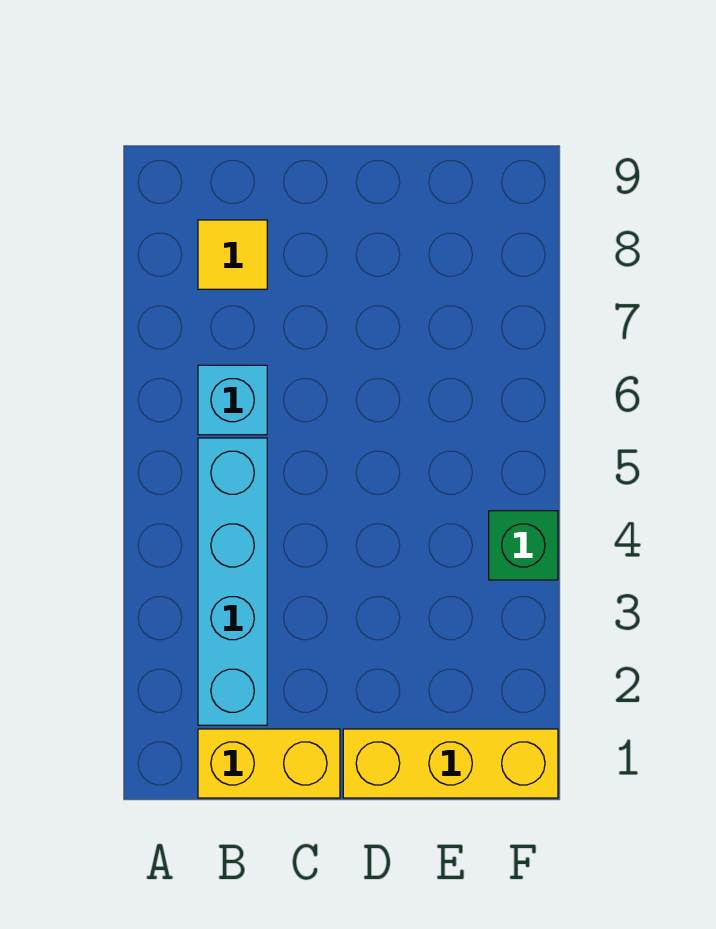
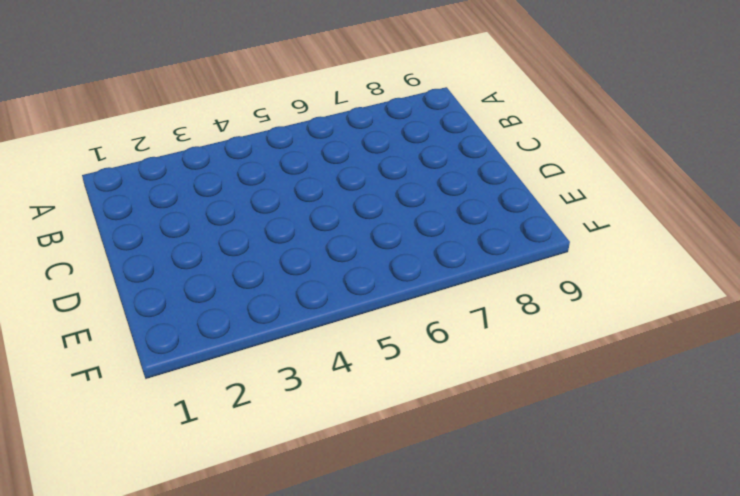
none -> yellow brick B1:C1 level 1
none -> cyan brick B2:B5 level 1

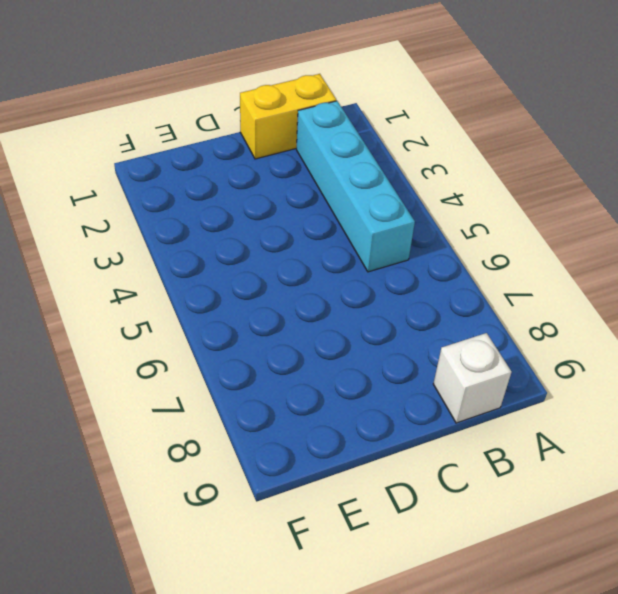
white brick B9 level 1 -> none
none -> cyan brick B6 level 1
none -> yellow tile B8 level 1

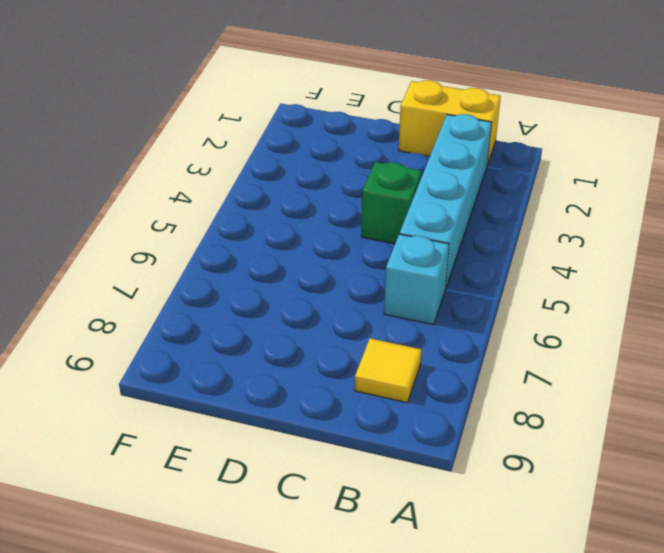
green brick C4 level 1 -> green brick F4 level 1
none -> yellow brick D1:F1 level 1

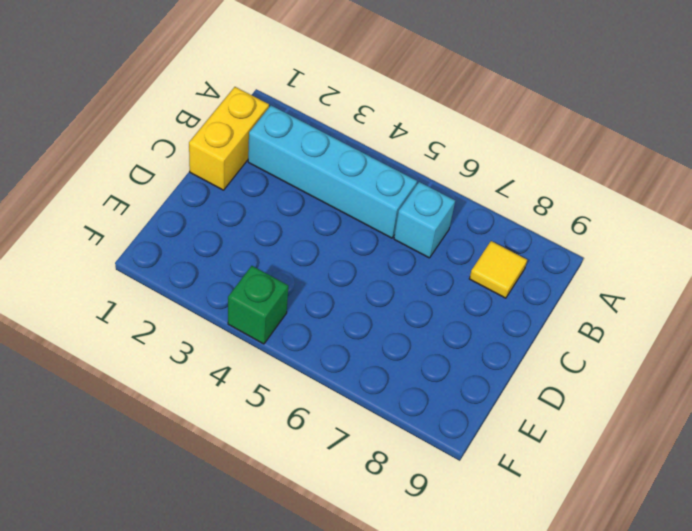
none -> yellow brick D1:F1 level 1

